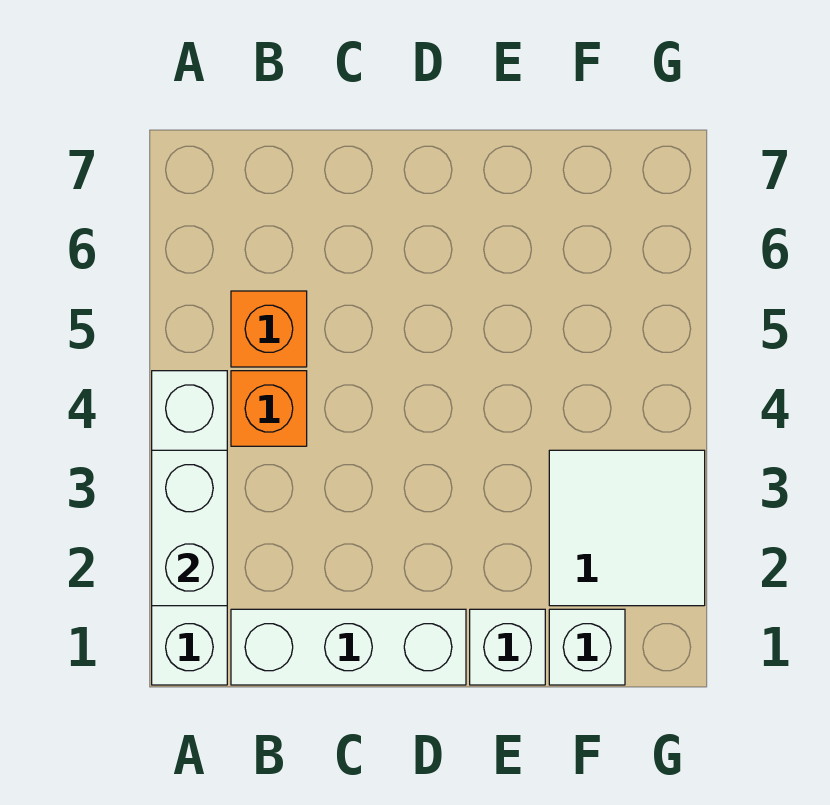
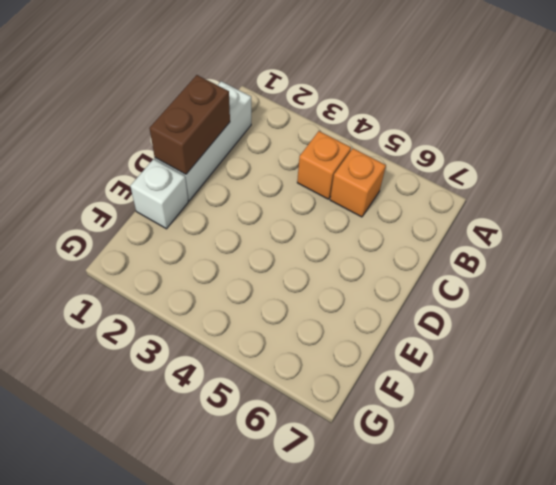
brown brick C1:D1 level 2 -> none
none -> white brick A1:A4 level 1
none -> white brick F1 level 1

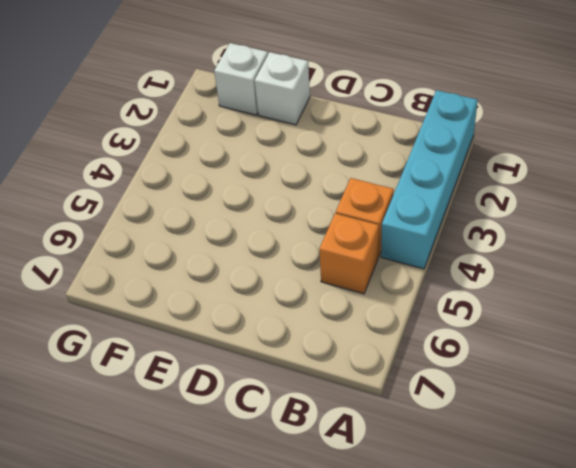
cyan brick A1:A4 level 1 -> white brick A1:A4 level 1
none -> white brick B1:D1 level 1
none -> white tile F2:G3 level 1

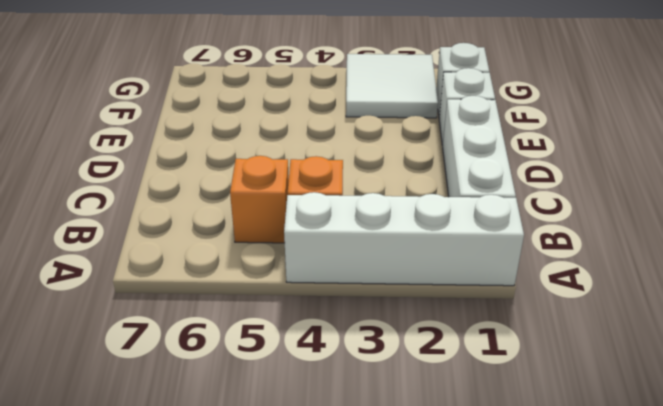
none -> white brick A2:A3 level 2

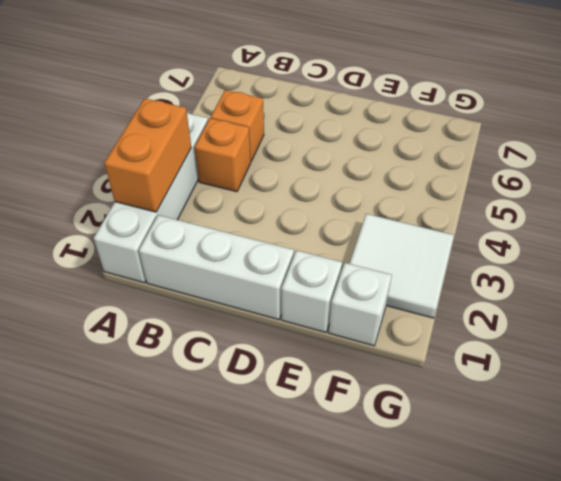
orange brick A2:A3 level 2 -> white brick A2:A3 level 2

